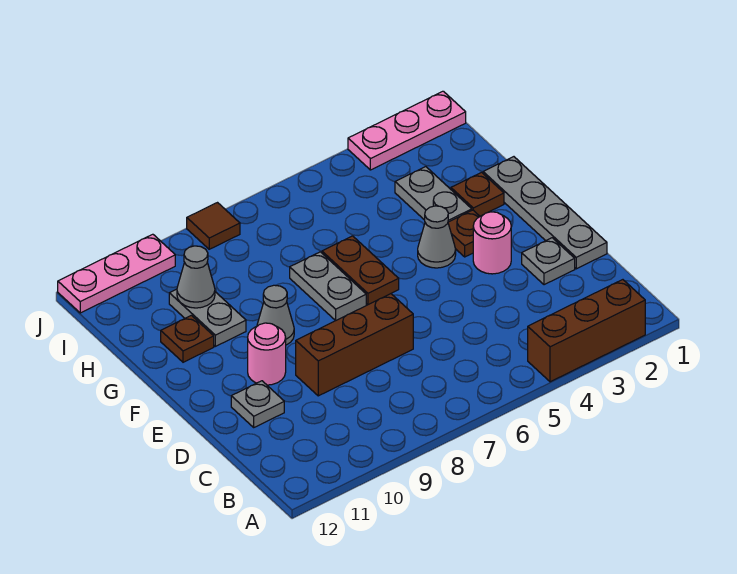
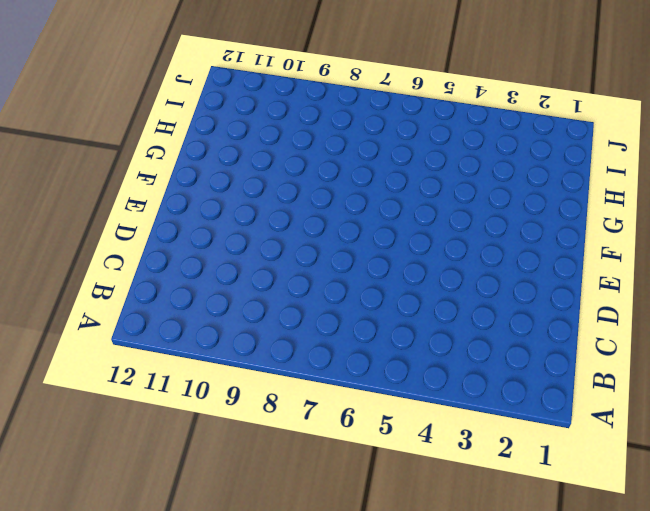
none -> brown brick A2:A4 level 1
none -> grey plate D1:G1 level 1
none -> grey plate D2 level 1

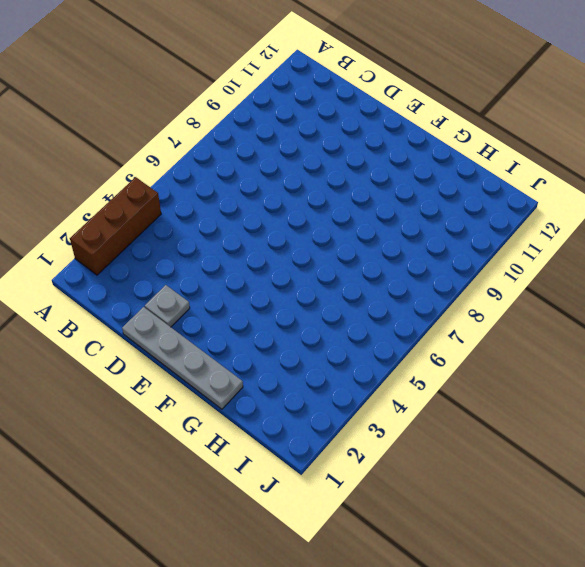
none -> brown brick D7:D9 level 1
none -> grey plate D11 level 1
none -> pink round brick E3 level 1

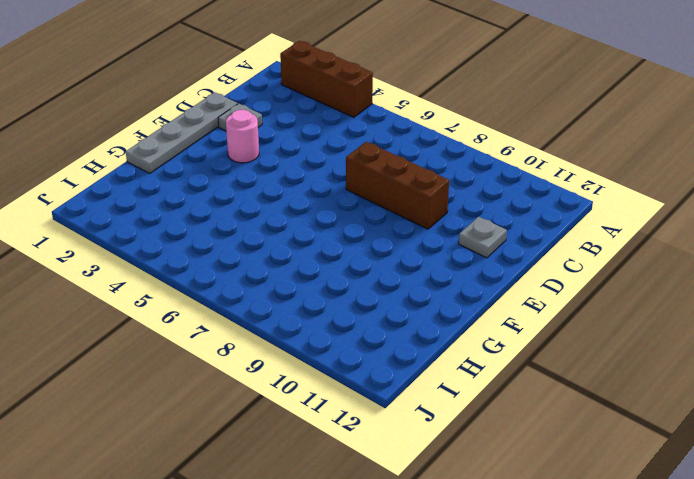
none -> pink round brick E10 level 1
none -> brown plate F3 level 1
none -> grey cone F4 level 1

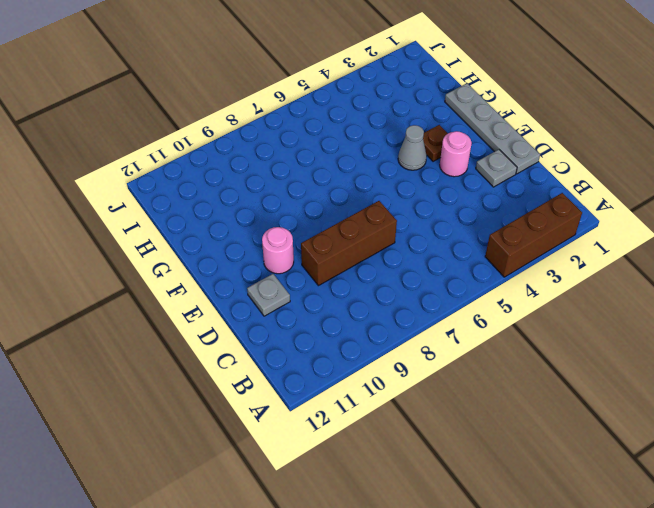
none -> brown plate F6:G6 level 1
none -> grey plate F7:G7 level 1
none -> grey cone F9 level 1

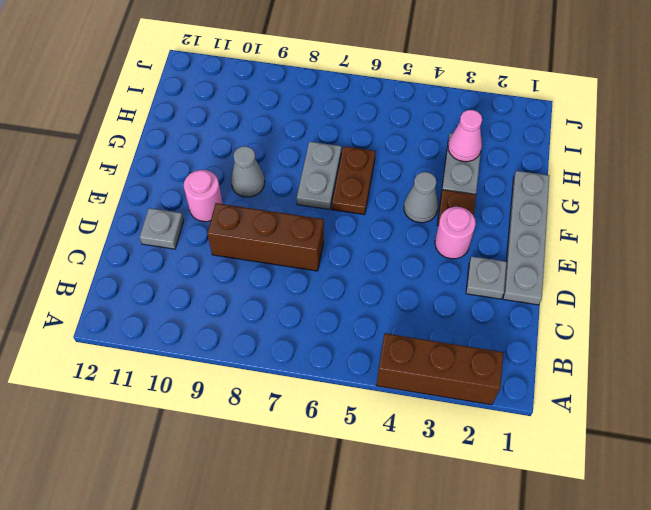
pink cone H3 level 2 -> none
none -> brown plate G2 level 1
none -> grey plate G10:H10 level 1
none -> brown plate G11 level 1

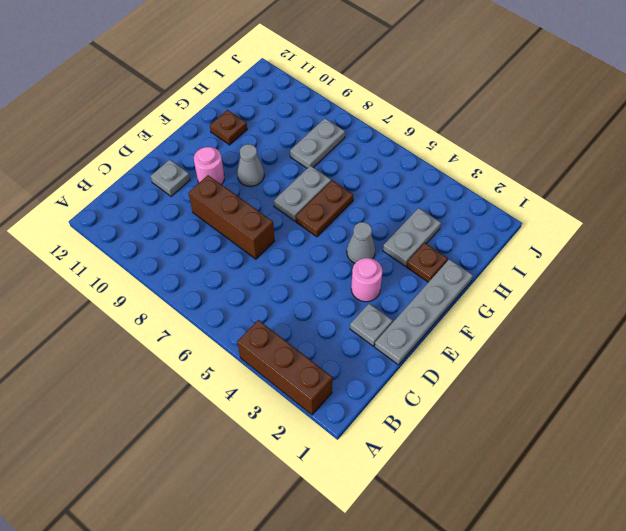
grey plate H8:I8 level 1 -> grey plate G10:H10 level 1
none -> brown plate F3 level 1
none -> pink plate J1:J3 level 1
none -> brown tile J8 level 1

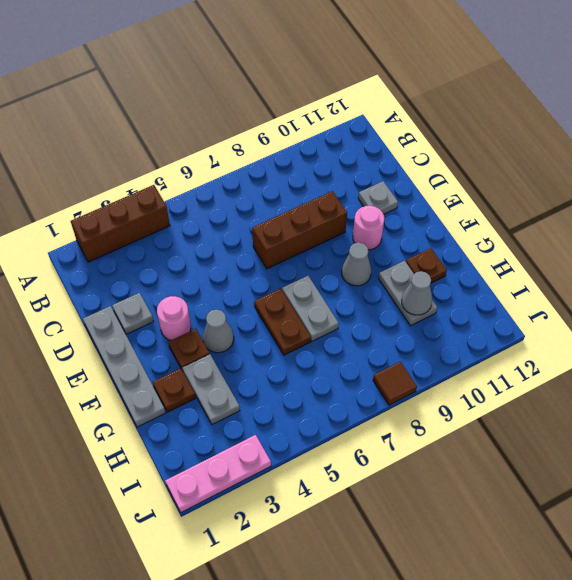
none -> pink plate J10:J12 level 1

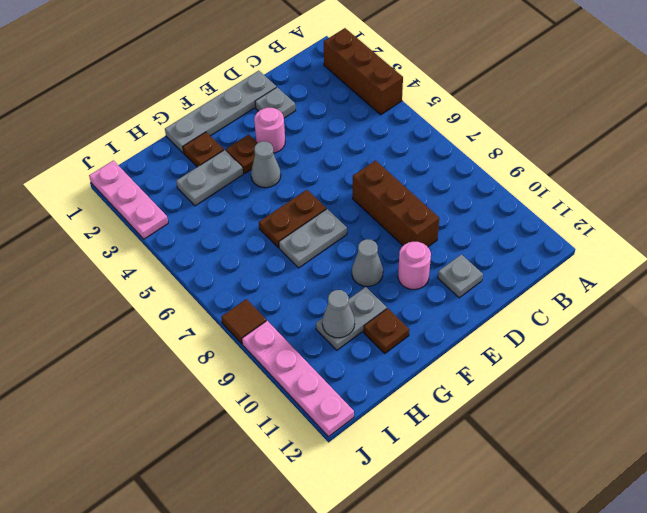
pink plate J9:J12 level 1 -> pink plate J10:J12 level 1

